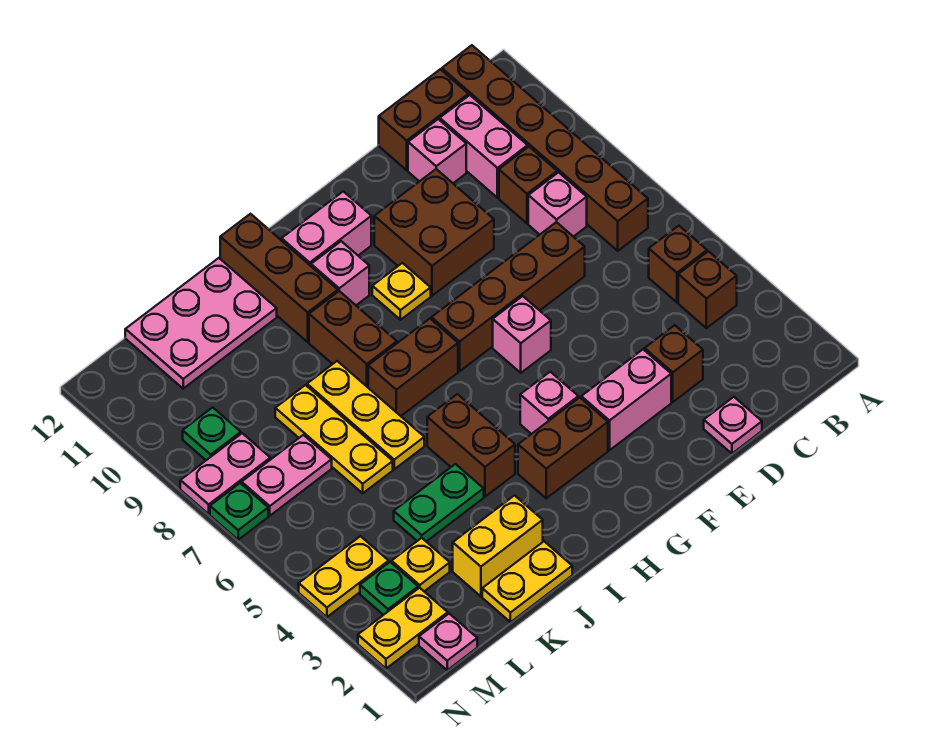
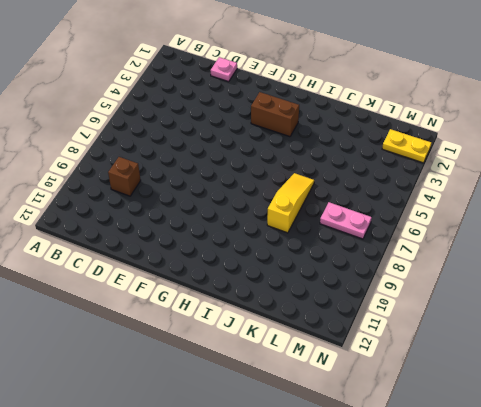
yellow slope J6:J8 level 1 top 8 -> yellow plate J6:J8 level 1
none -> brown brick B4 level 1
none -> brown brick B5 level 1
none -> brown brick B7:B12 level 1
none -> pink brick C8 level 1

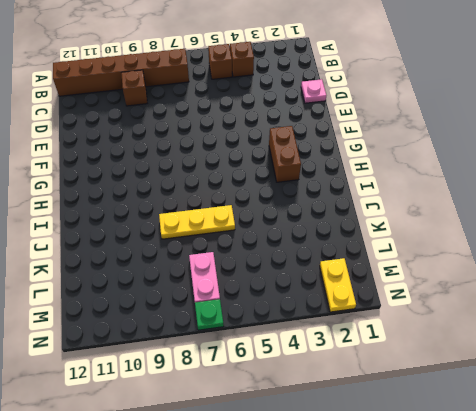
none -> pink brick C8 level 1
none -> pink brick C10:C11 level 1
none -> brown brick C12:D12 level 1
none -> brown brick D3 level 1

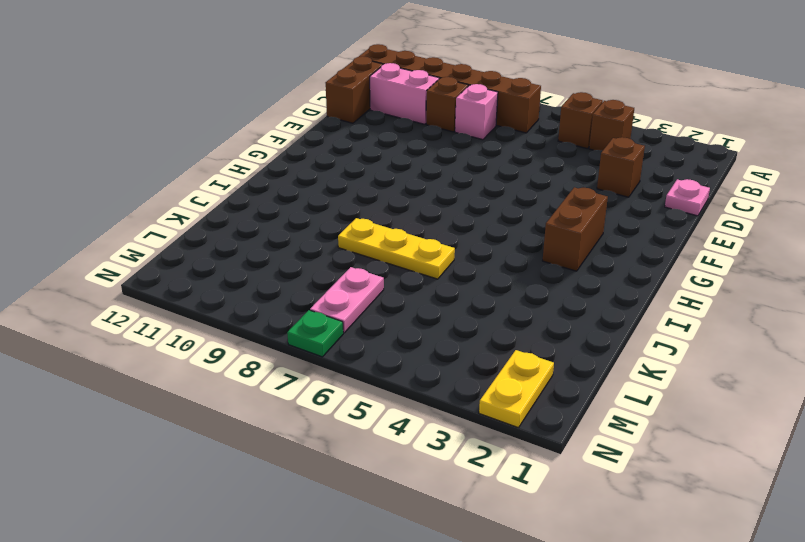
none -> brown brick D7:G7 level 1
none -> pink brick D11 level 1
none -> pink brick E3:F3 level 1
none -> brown brick E9:F10 level 1

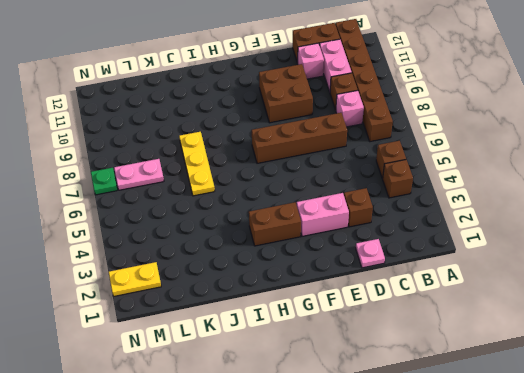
none -> pink brick F6 level 1
none -> pink brick G4 level 1
none -> yellow plate G9 level 1
none -> pink brick G11:H11 level 1

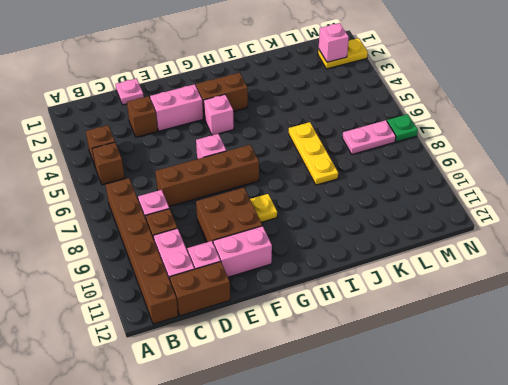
pink brick E11:F11 level 1 -> pink brick G11:H11 level 1
pink brick M2 level 2 -> pink brick H10 level 1
none -> brown brick H7:I7 level 1
none -> brown brick I4:I5 level 1
none -> brown brick I8:I9 level 1
none -> brown brick I10:I12 level 1

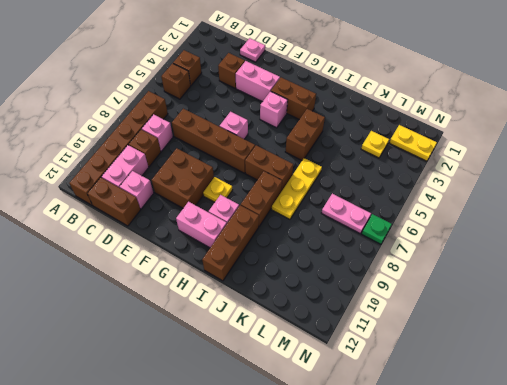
none -> yellow plate J1:K1 level 1
none -> yellow brick J2:K2 level 1
none -> green plate J4:K4 level 1
none -> pink plate J11:L12 level 1

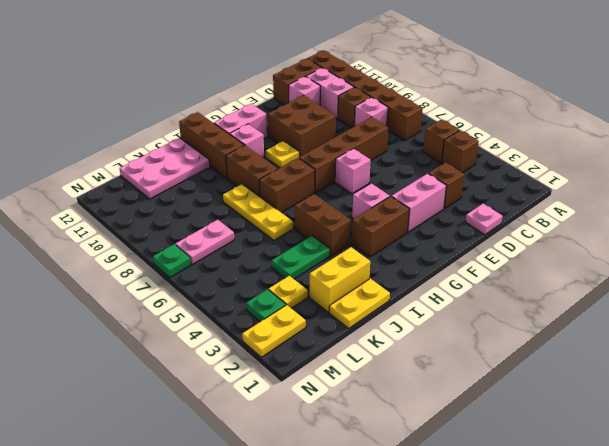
none -> yellow plate K6:K8 level 1
none -> pink plate M1 level 1
none -> yellow plate M4:N4 level 1
none -> pink plate M8:N8 level 1

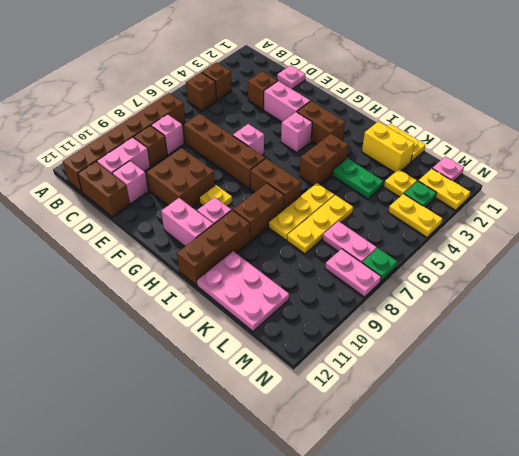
none -> green plate M9 level 1

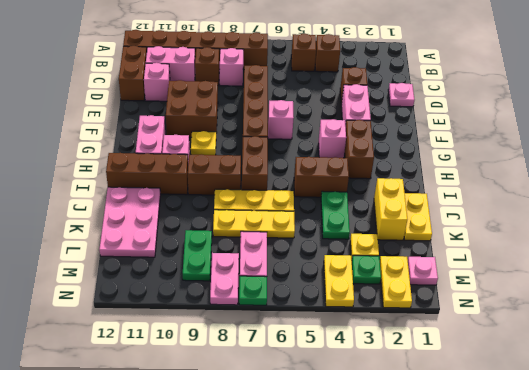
green plate L9:M9 level 1 -> green plate M9 level 1

